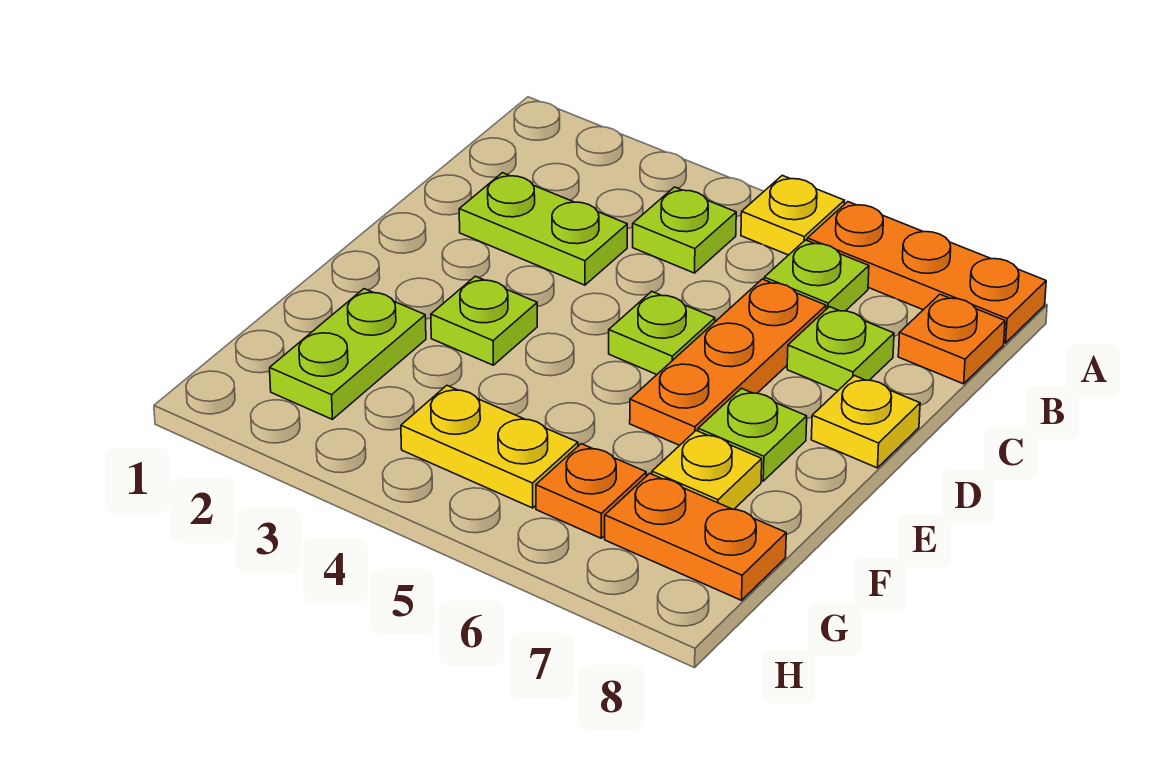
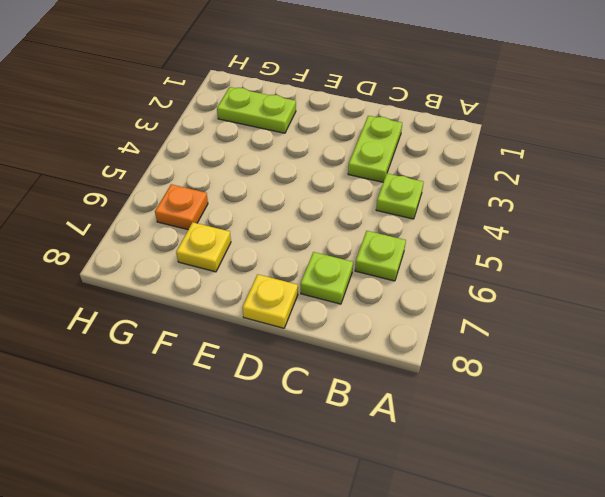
none -> yellow plate A5 level 1
none -> orange plate A6:A8 level 1
none -> orange plate B8 level 1

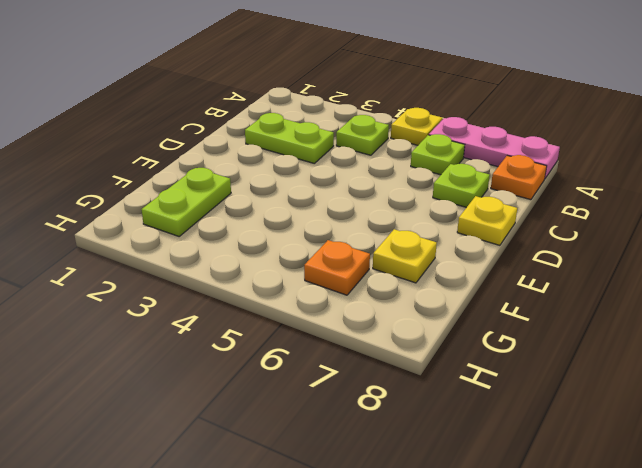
pink plate A6:A8 level 1 -> orange plate A6:A8 level 1
none -> orange plate C6:E6 level 1
none -> lime plate D5 level 1
none -> lime plate E3 level 1

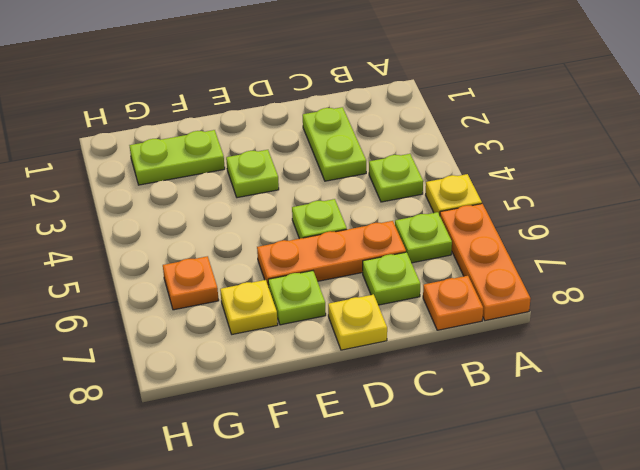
none -> yellow plate G4:G5 level 1
none -> orange plate G7:G8 level 1

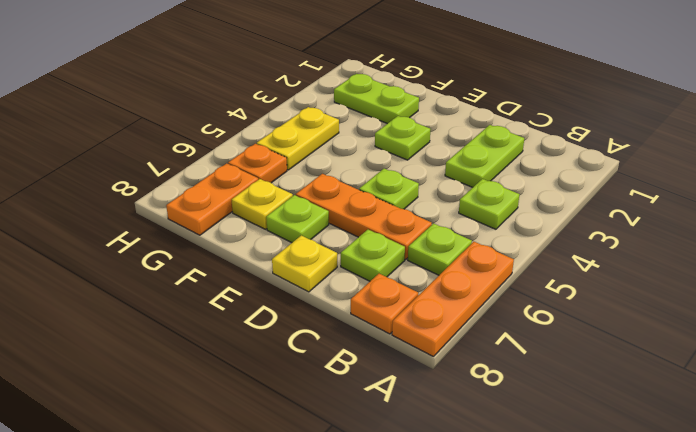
none -> yellow plate A5 level 1

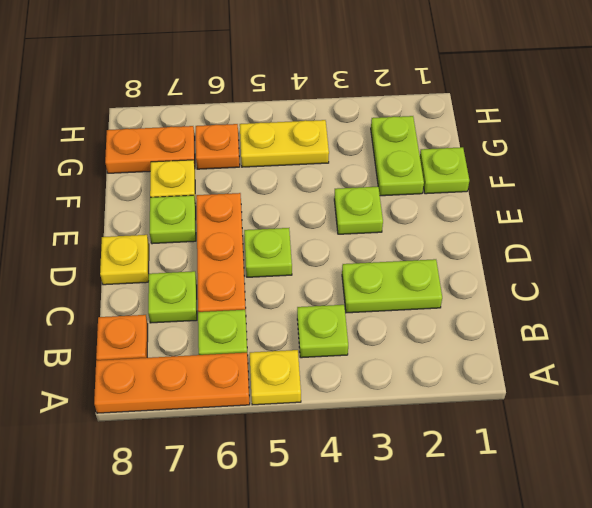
lime plate F1 level 1 -> none

